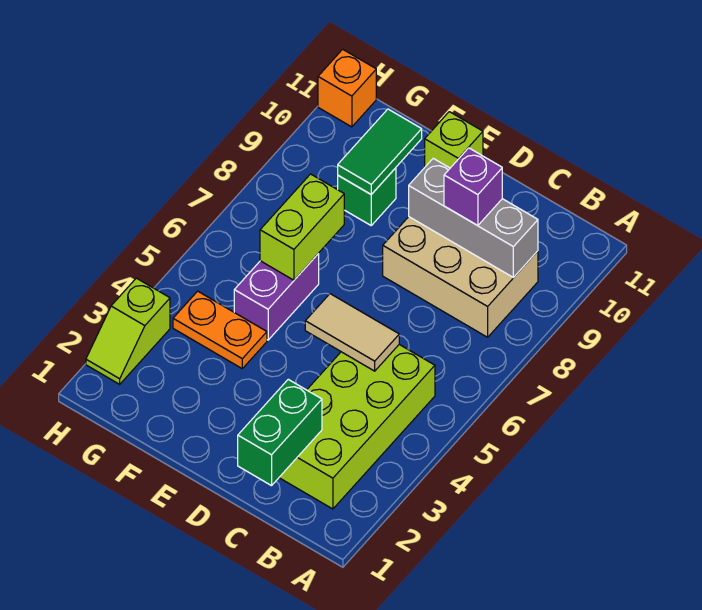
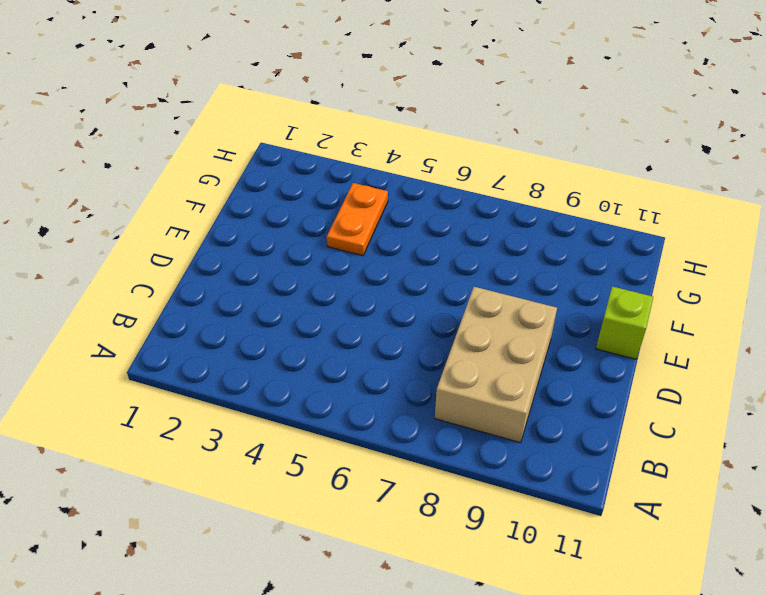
none -> lime brick B2:C5 level 1
none -> purple brick F5:F6 level 1
none -> green brick F9 level 1

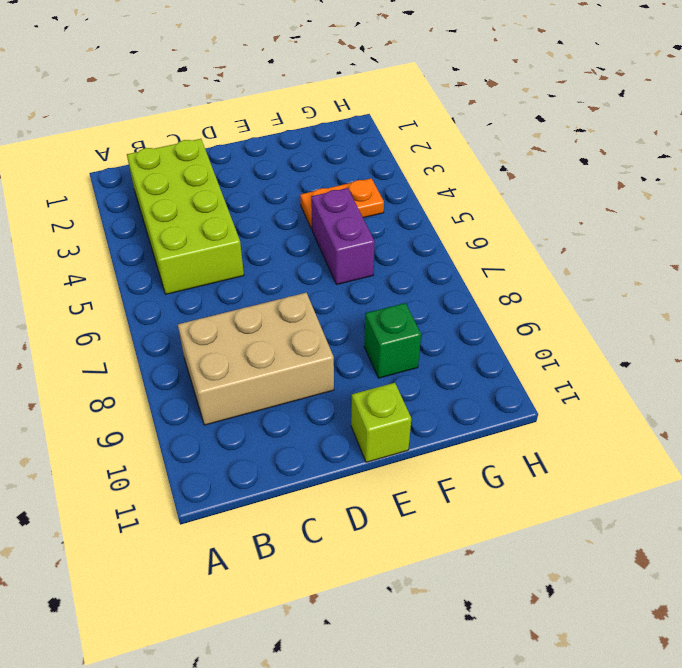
none -> lime slope H2:H3 level 1 top 3
none -> orange brick H11 level 1
none -> grey brick B9:D9 level 2

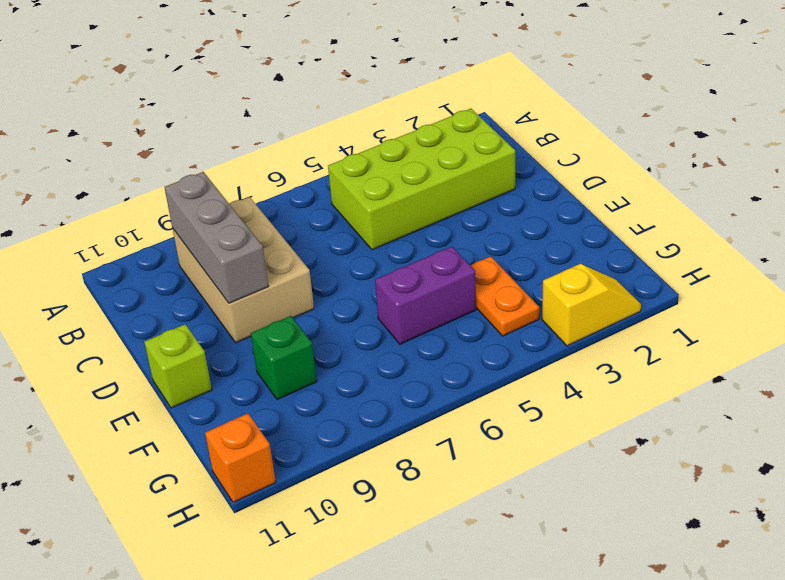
yellow slope H2:H3 level 1 top 3 -> lime slope H2:H3 level 1 top 3
none -> green brick C1:C2 level 2
none -> tan tile C5:D5 level 2
none -> lime brick F6:F7 level 2

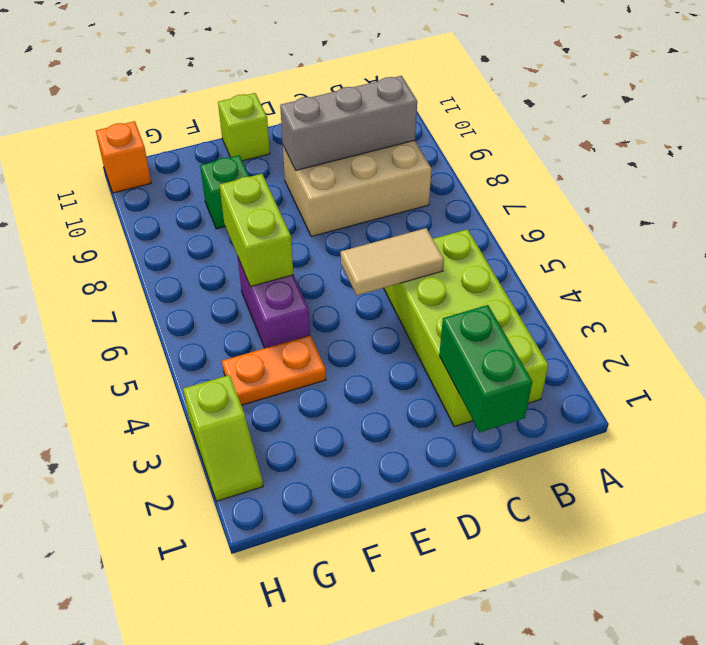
none -> green tile F9:F10 level 2
none -> purple brick C9 level 3

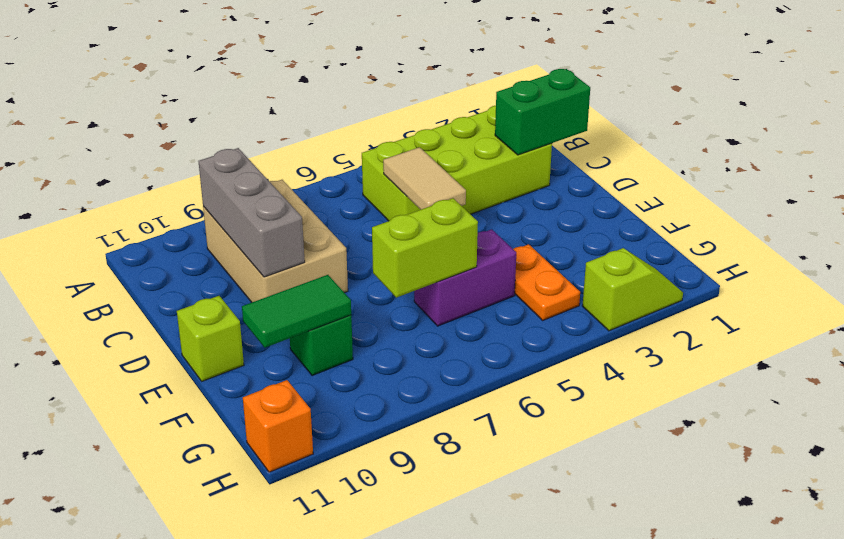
none -> purple brick C9 level 3

